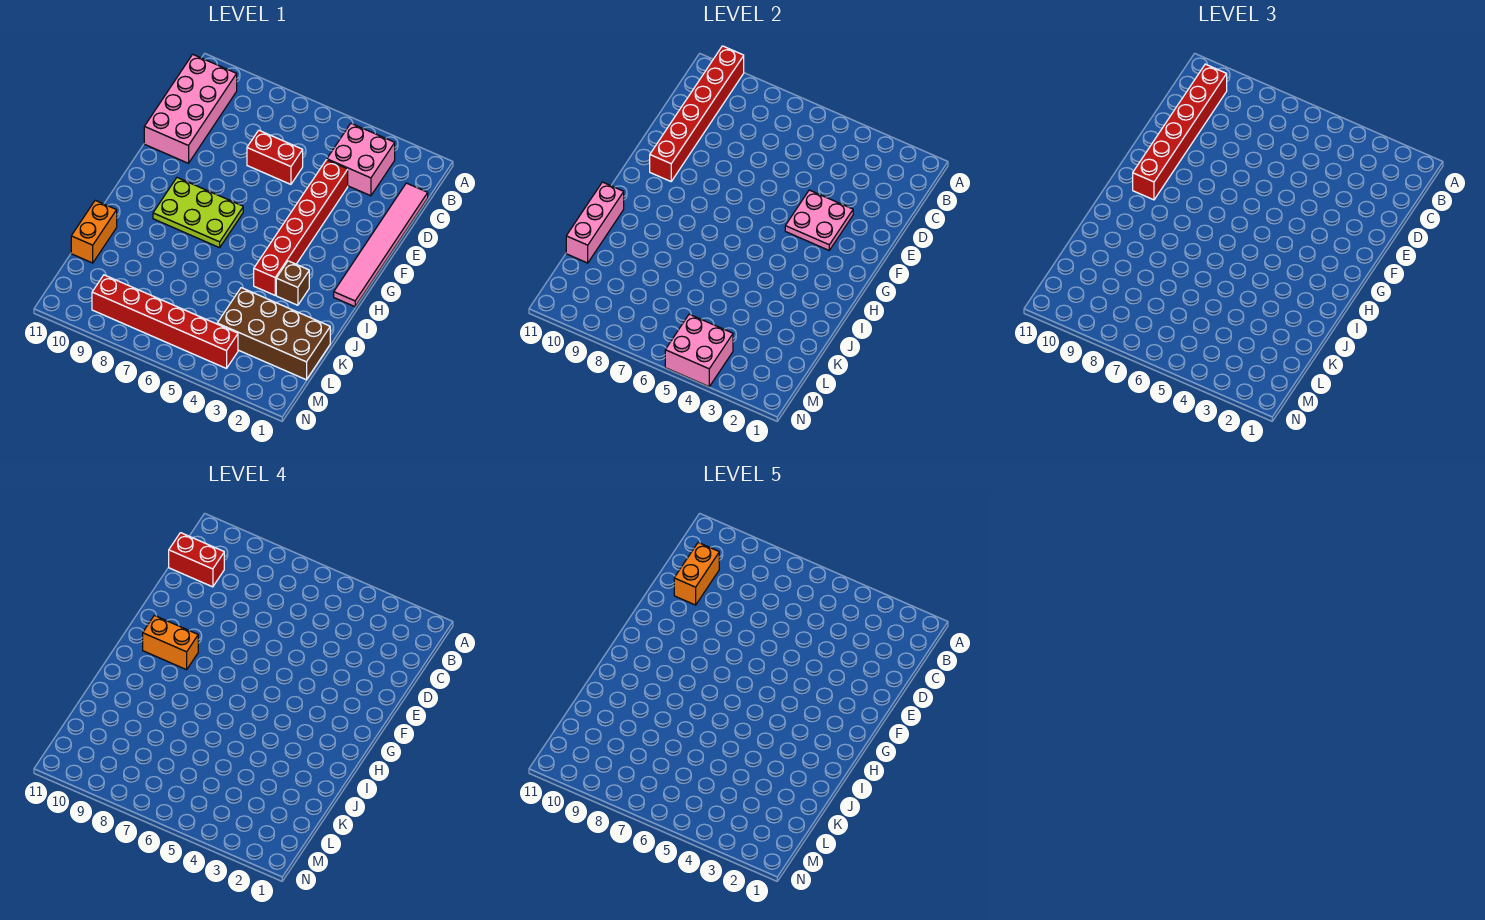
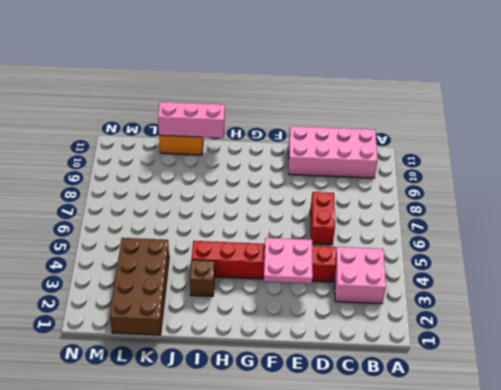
none -> pink tile C1:H1 level 1
none -> lime plate G7:H9 level 1
none -> red brick M4:M9 level 1

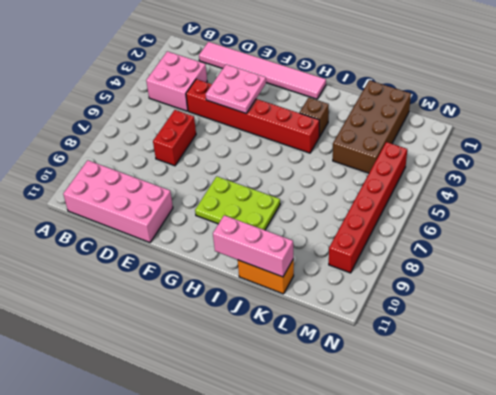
lime plate G8:I9 level 1 -> lime plate G7:H9 level 1
none -> red brick A10:F10 level 2
none -> pink brick M4:N5 level 2
none -> red brick B10:G10 level 3

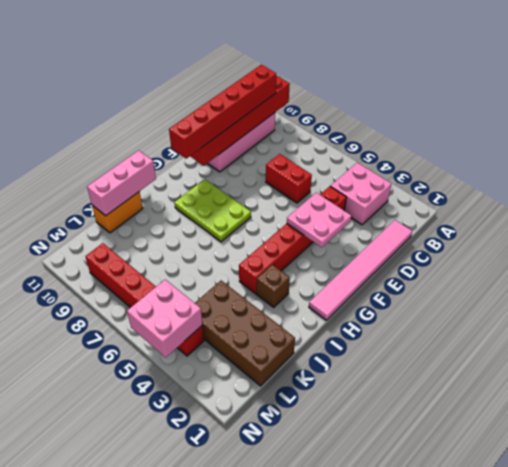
none -> red brick C10:C11 level 4
none -> orange brick G9:G10 level 4
none -> orange brick C10:D10 level 5

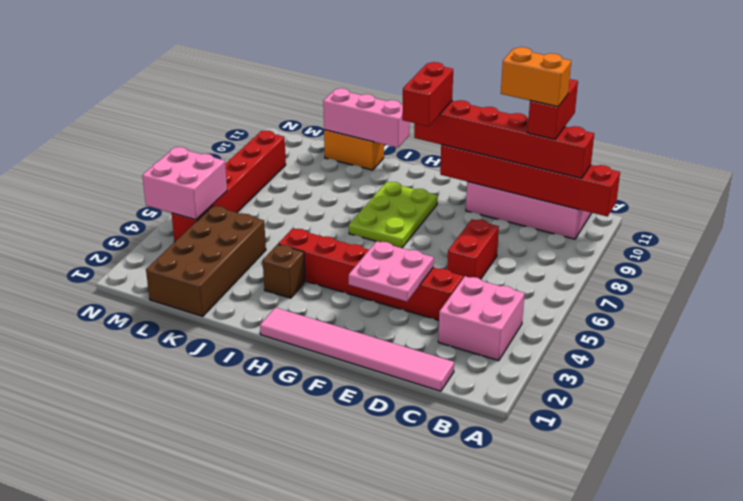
red brick G9:G10 level 4 -> orange brick G9:G10 level 4

